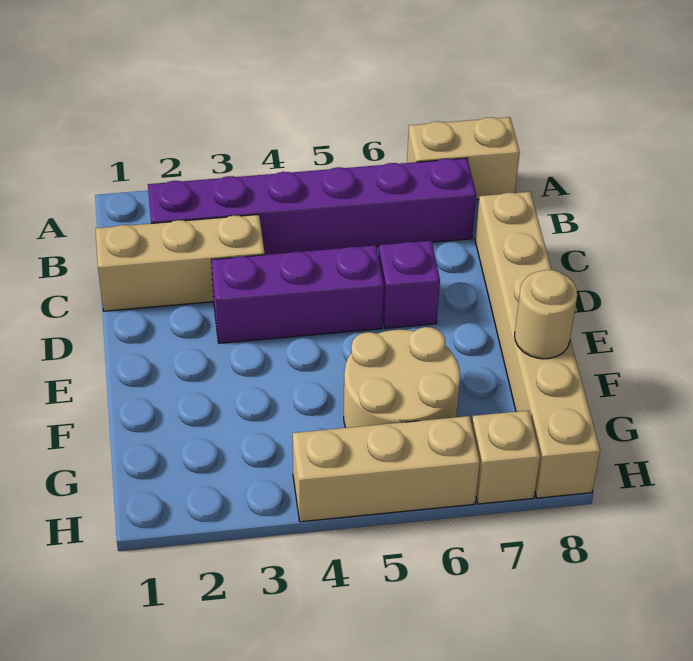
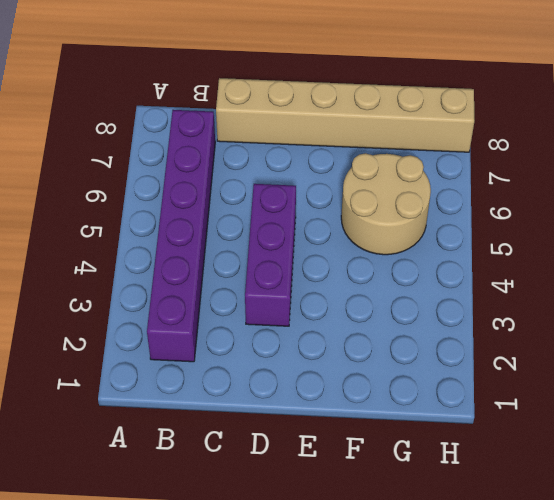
none -> tan brick A7:A8 level 1
none -> tan brick C1:C3 level 1

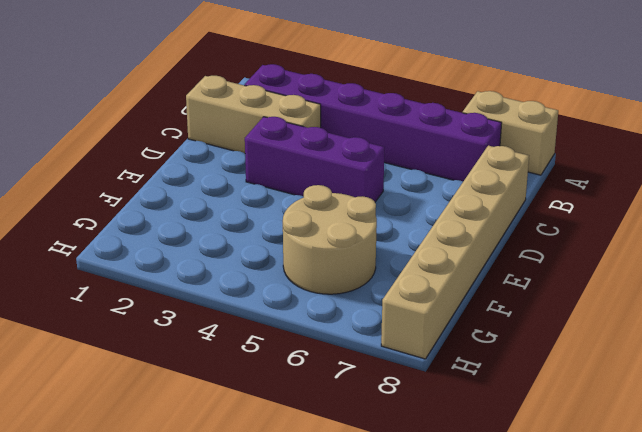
none -> purple brick D6 level 1
none -> tan brick H4:H6 level 1

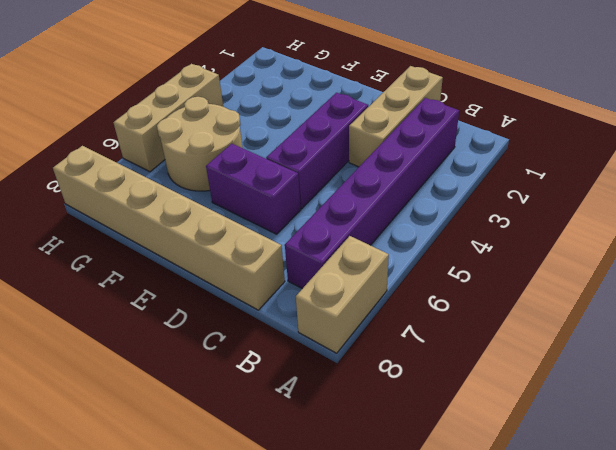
purple brick D6:E6 level 1 -> purple brick D6 level 1
none -> tan brick H7 level 1
none -> tan round brick F8 level 2

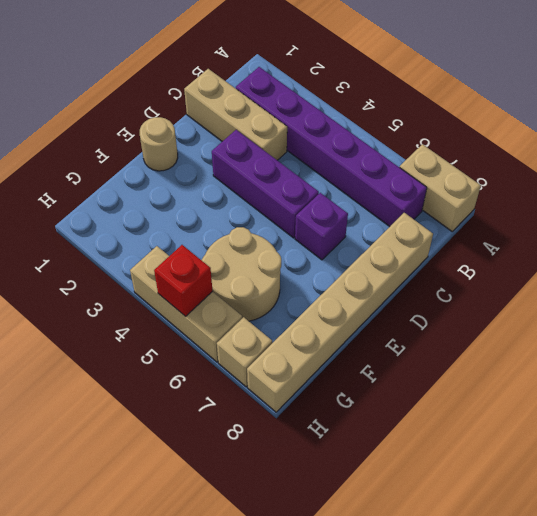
tan round brick E1 level 1 -> tan round brick F8 level 2
red brick H5 level 2 -> none

